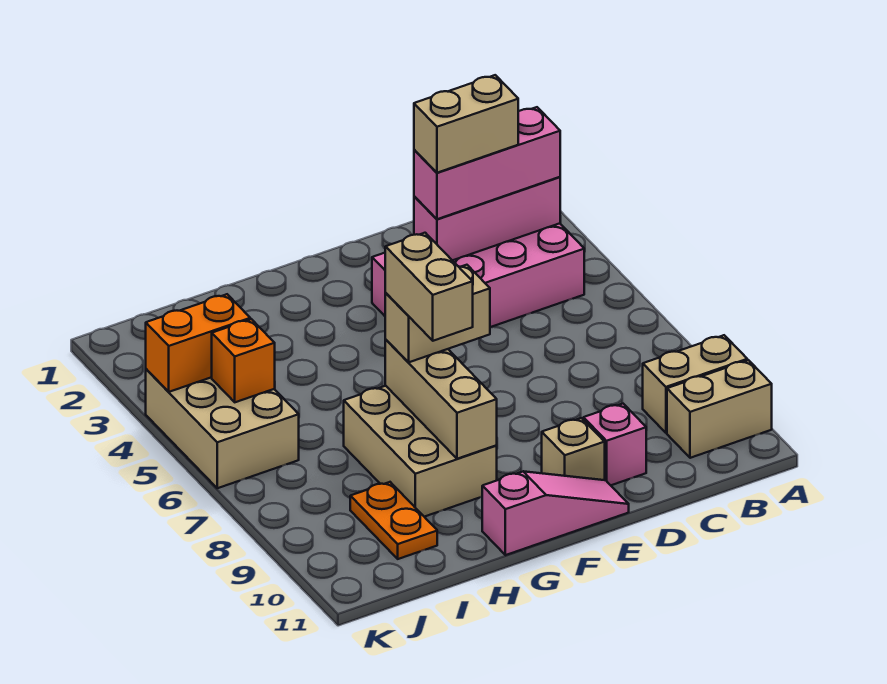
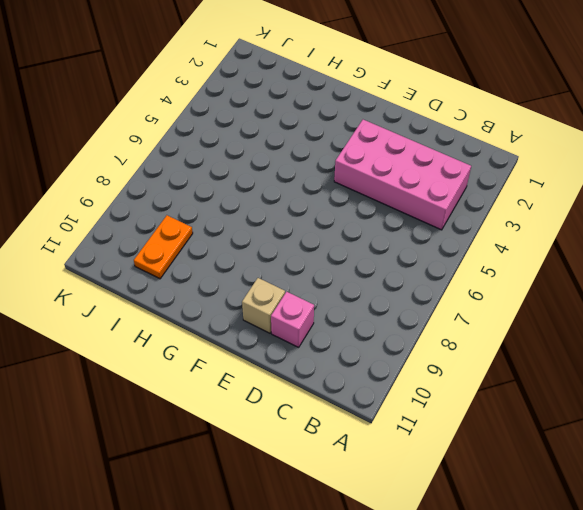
none -> tan brick A9:B9 level 1
none -> tan brick A10:B10 level 1
none -> pink slope E11:G11 level 1 top G

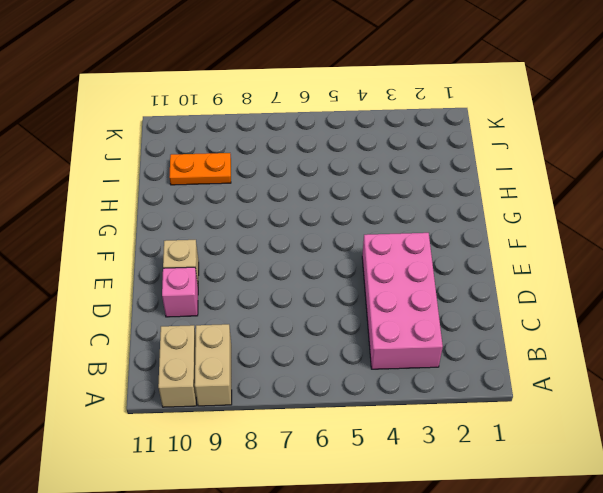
none -> pink slope E11:G11 level 1 top G
none -> tan brick G7:H9 level 1
none -> tan brick J4:K6 level 1

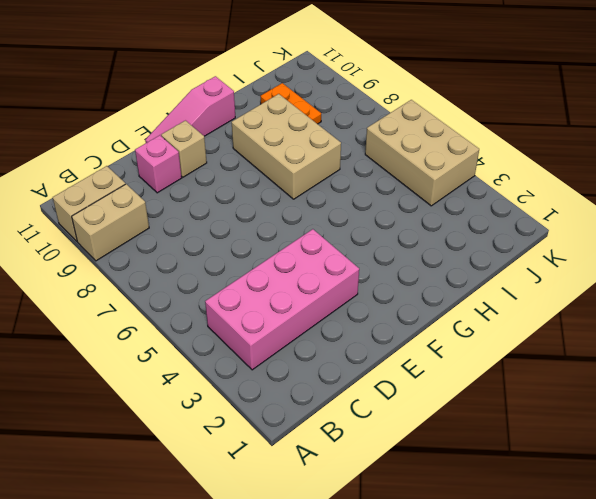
none -> pink brick B3:D3 level 2
none -> tan brick G7:G9 level 2
none -> orange brick J4:K4 level 2

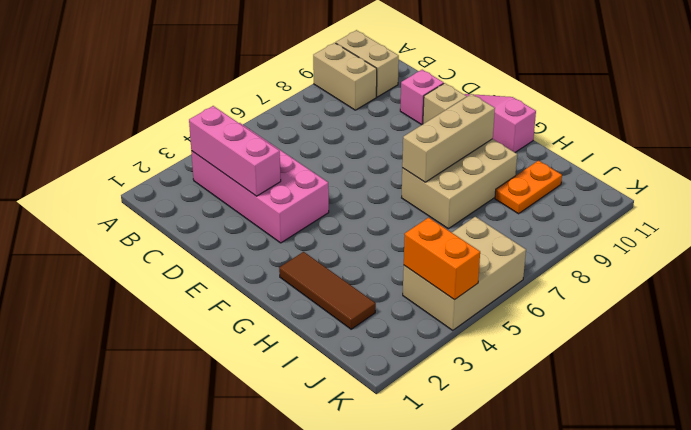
brown tile G2:I2 level 1 -> none
none -> orange brick J5 level 2
none -> pink brick B3:D3 level 3
none -> tan brick F7:G7 level 3

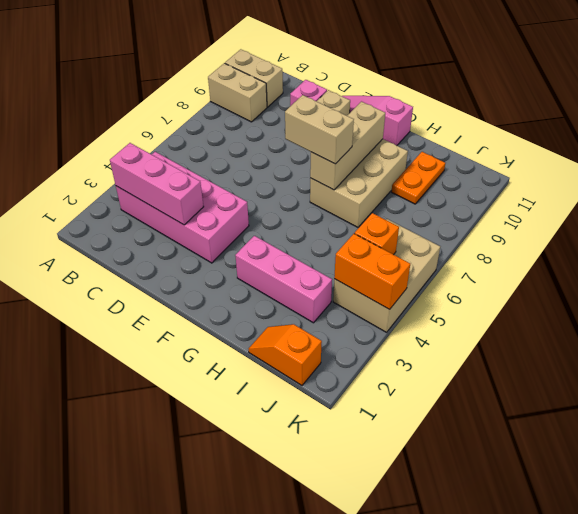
pink brick G3:I3 level 1 -> pink brick B3:D3 level 3
orange slope I1:J1 level 1 top J -> none
none -> tan brick C3:D3 level 4
none -> tan brick G7:G8 level 4

